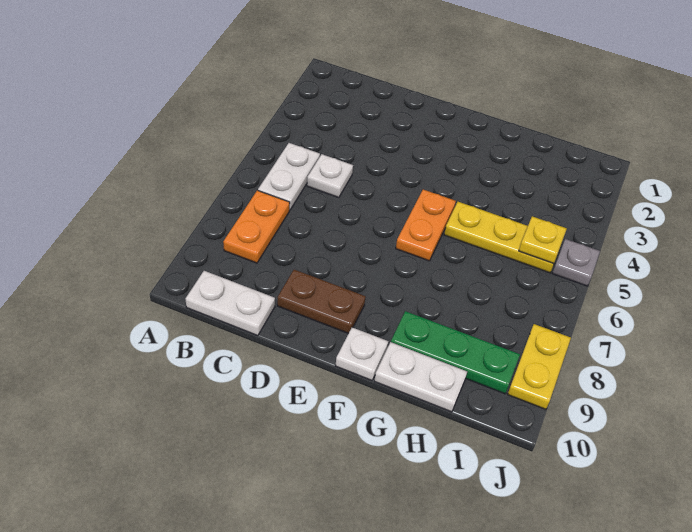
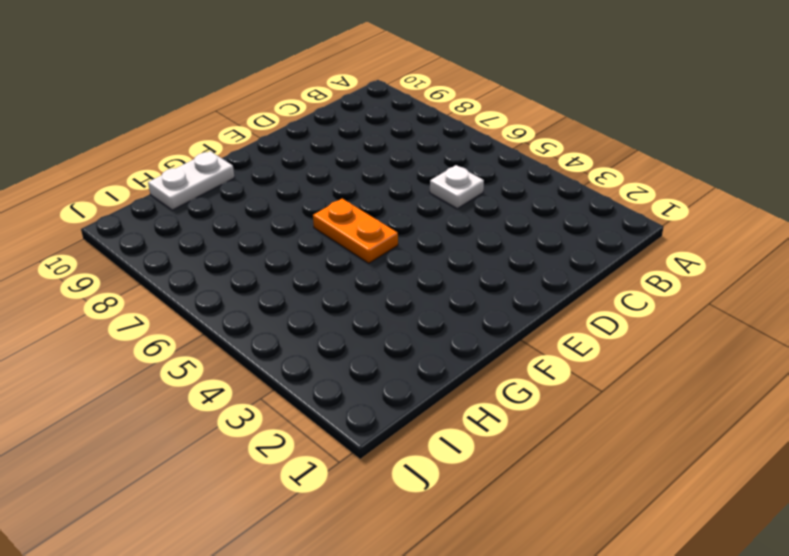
none -> white plate B5:B6 level 1
none -> orange plate B7:B8 level 1
none -> white plate B10:C10 level 1

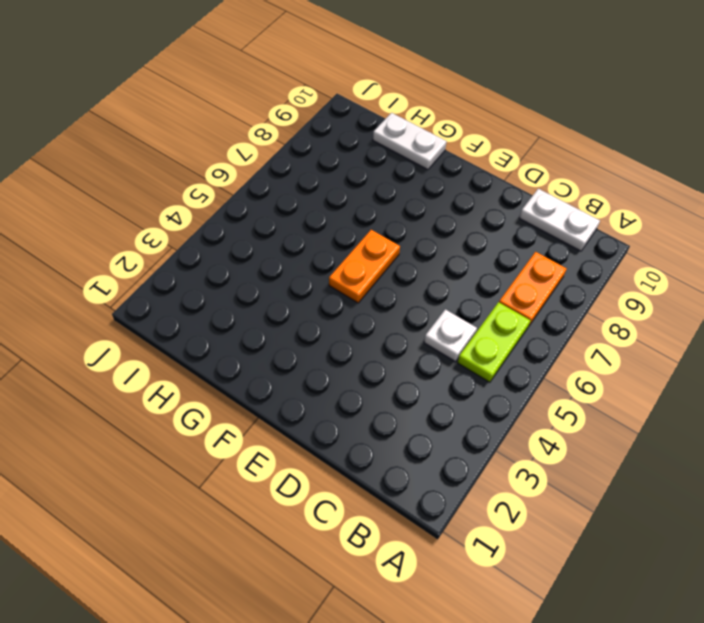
lime plate B5:B6 level 1 -> white plate B5:B6 level 1
none -> brown plate D9:E9 level 1
none -> white plate F10 level 1
none -> yellow plate G5:I5 level 1

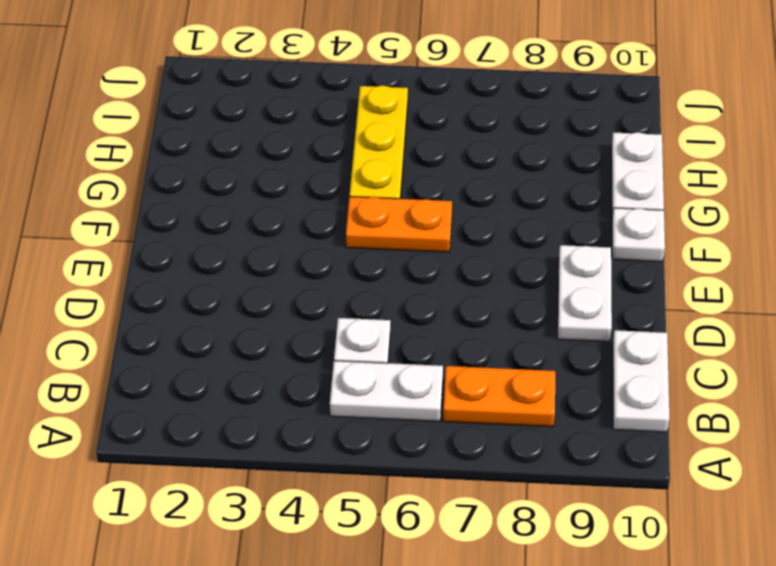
white plate D9:E9 level 1 -> brown plate D9:E9 level 1
none -> green plate G9:I9 level 1
none -> grey plate J5 level 1
none -> yellow plate J8:J9 level 1

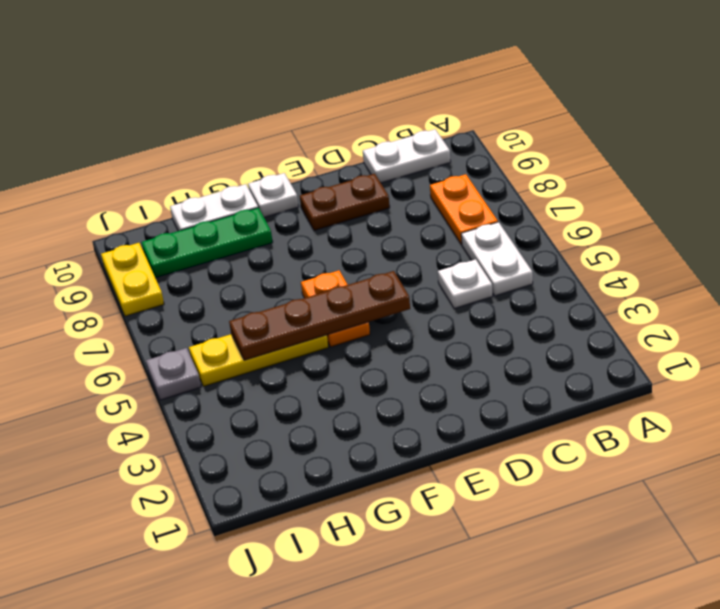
brown plate E5:H5 level 2 -> none
none -> yellow plate I5 level 2

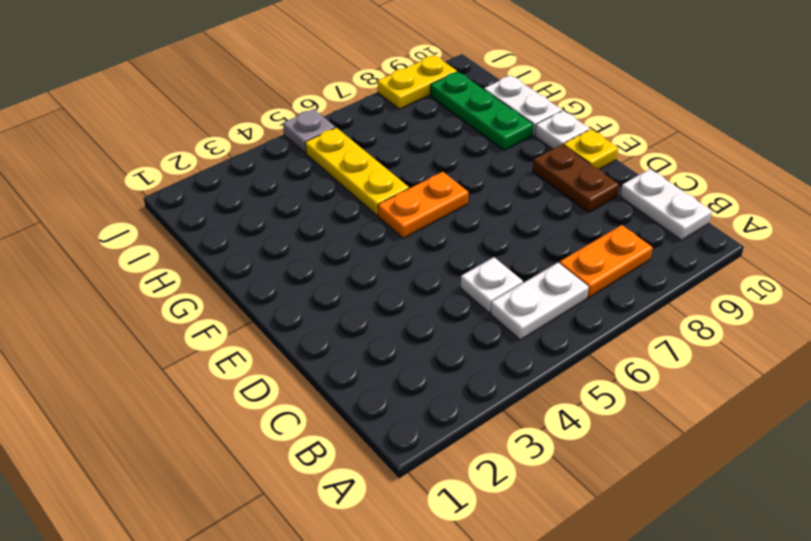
yellow plate E10 level 1 -> yellow plate I5 level 2

